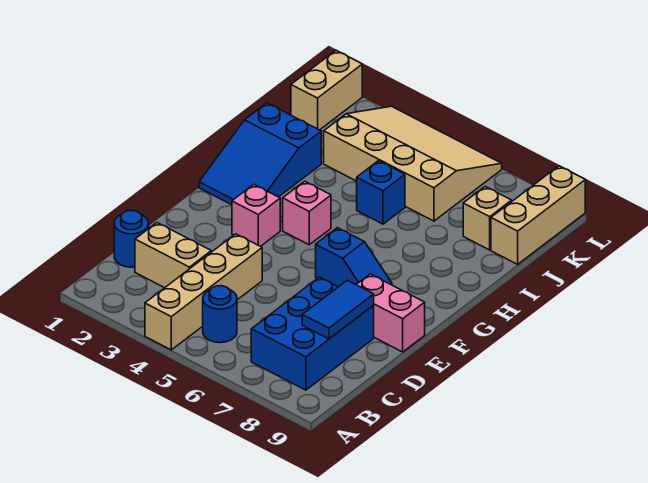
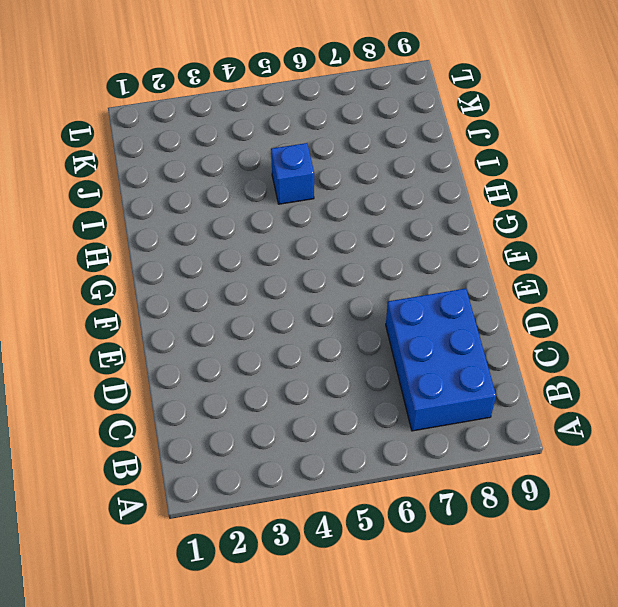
none -> tan brick A4:D4 level 1
none -> blue round brick B5 level 1
none -> blue round brick C1 level 1

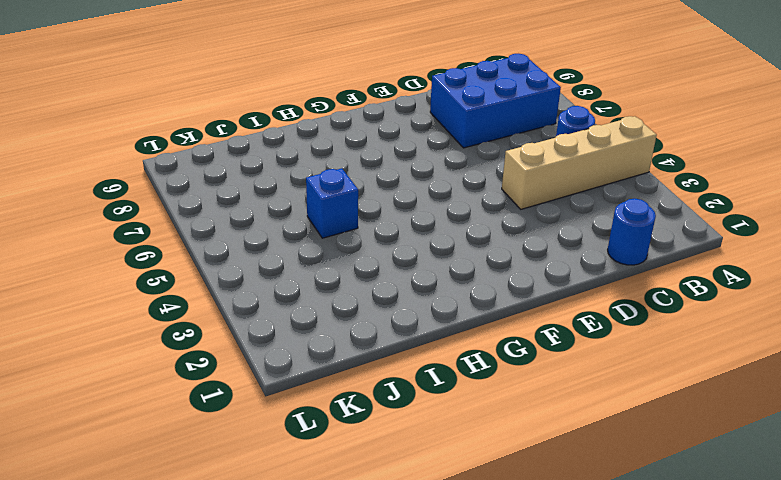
none -> tan brick C2:C3 level 1
none -> pink brick E8:E9 level 1
none -> pink brick F3 level 1

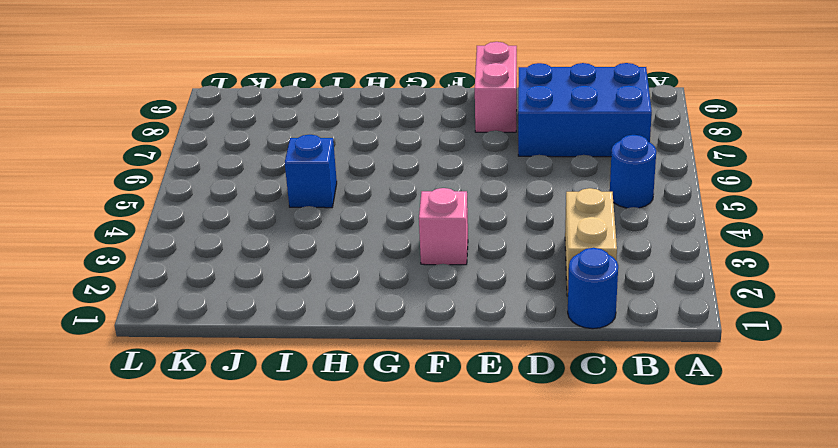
none -> tan brick A4:D4 level 1
none -> blue slope F6:F7 level 1 top 6
none -> blue slope G1:I2 level 1 top I

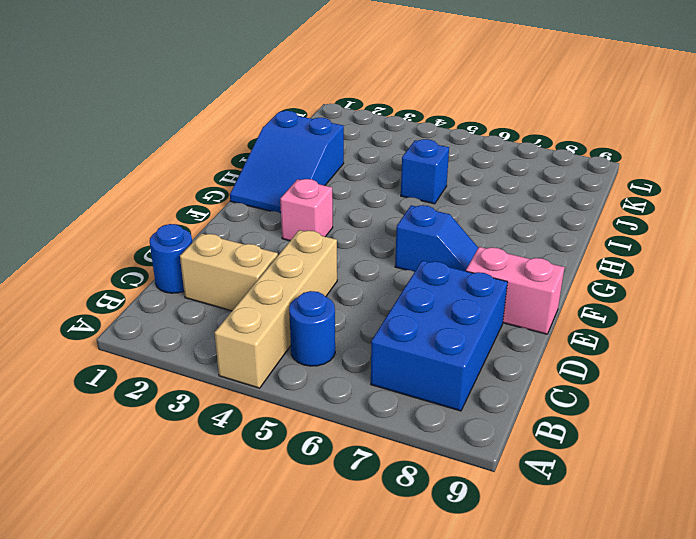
none -> pink brick G4 level 1
none -> tan slope J3:L6 level 1 top J
none -> tan brick J8 level 1

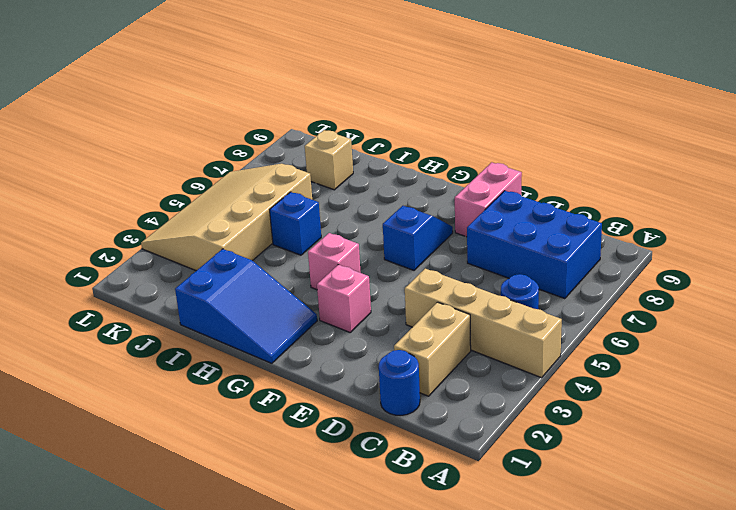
none -> tan brick J9:L9 level 1
none -> tan brick K1:L1 level 1
none -> blue tile C8:D8 level 2

